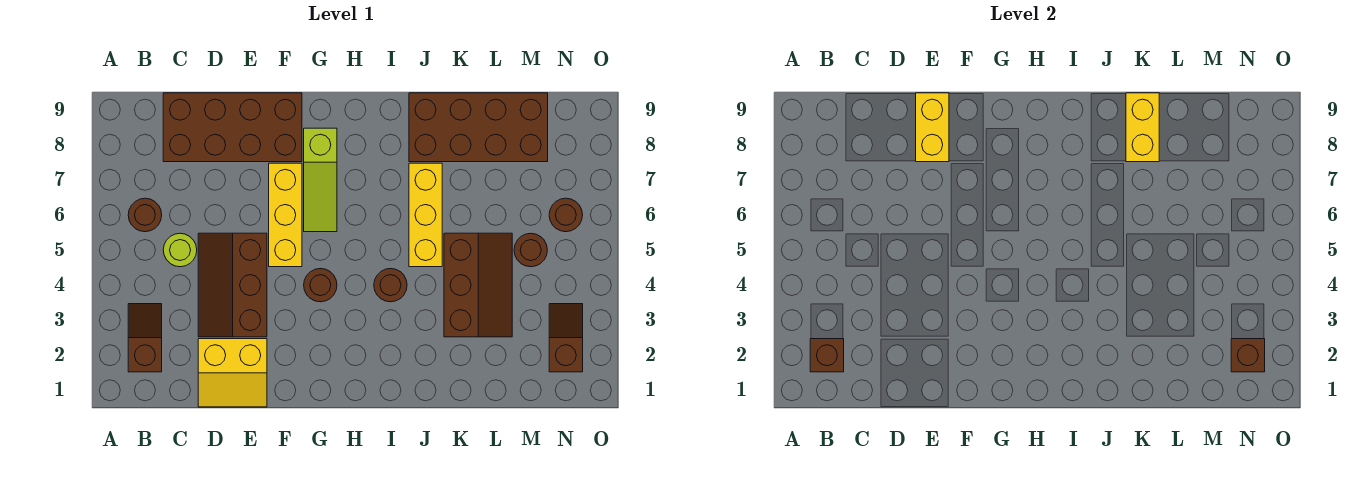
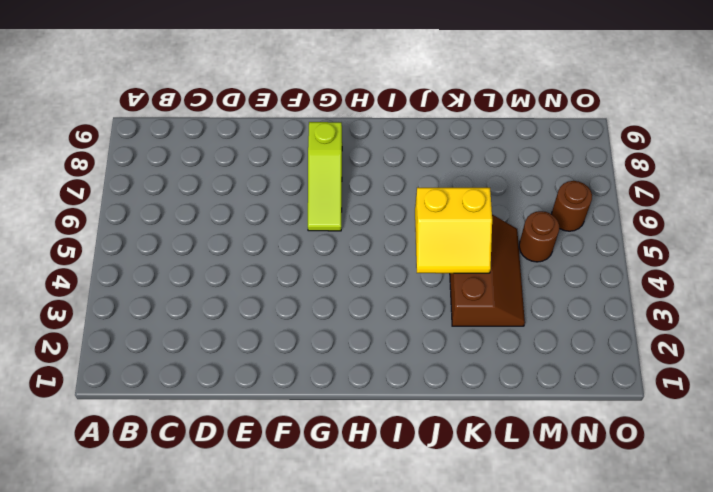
yellow slope J4:K5 level 2 top 5 -> yellow slope D1:E2 level 1 top 2
none -> brown slope B2:B3 level 1 top 2
none -> brown round brick B6 level 1
none -> lime round brick C5 level 1

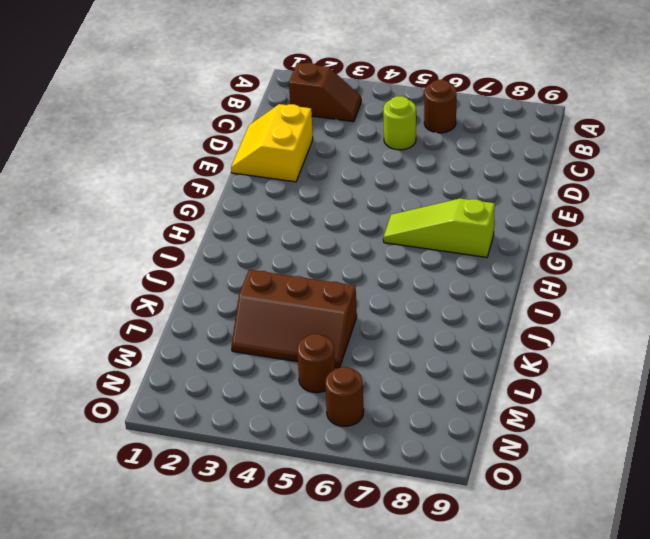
none -> brown brick C8:F9 level 1
none -> brown slope D3:E5 level 1 top E
none -> yellow brick F5:F7 level 1

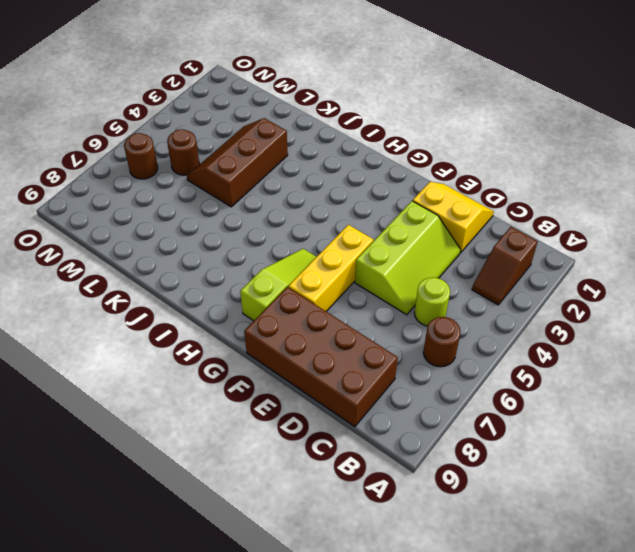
lime slope D3:E5 level 1 top E -> brown slope D3:E5 level 1 top E
none -> brown round brick G4 level 1
none -> brown round brick I4 level 1
none -> yellow brick J5:J7 level 1

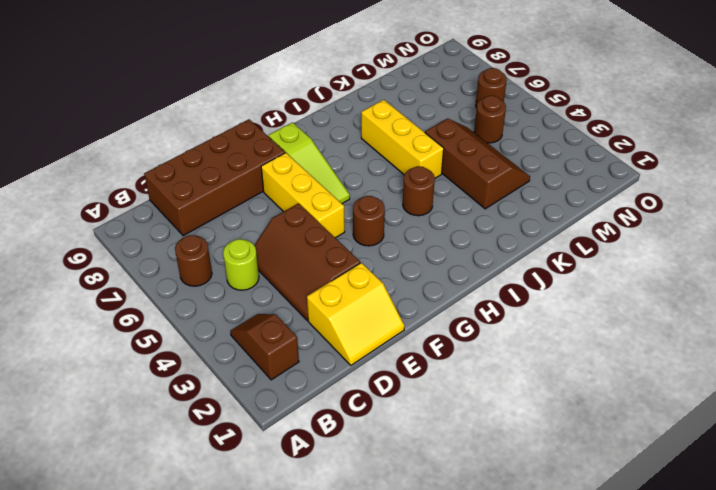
none -> brown brick J8:M9 level 1
none -> brown slope N2:N3 level 1 top 2
none -> brown brick B2 level 2

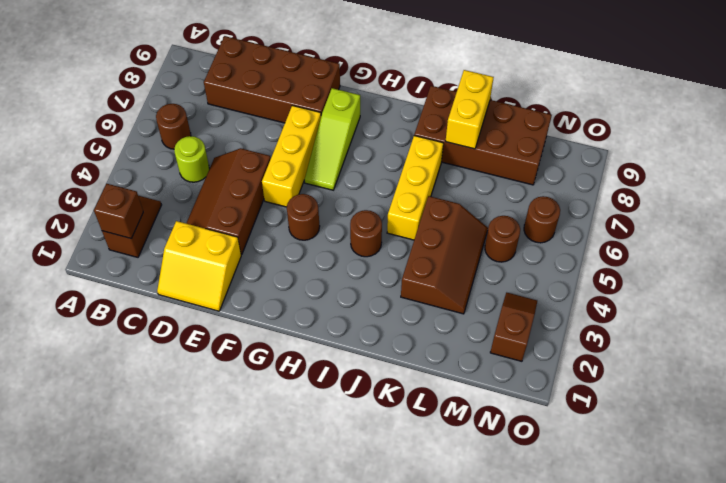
none -> yellow brick E8:E9 level 2
none -> brown brick N2 level 2

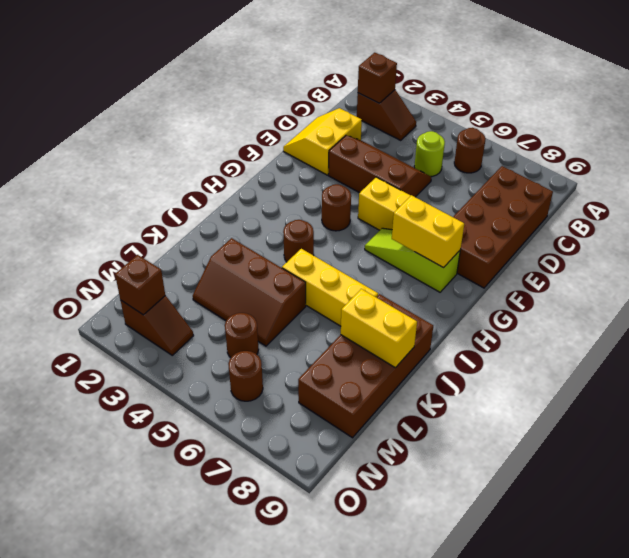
yellow brick G7:G8 level 2 -> yellow brick E8:E9 level 2

